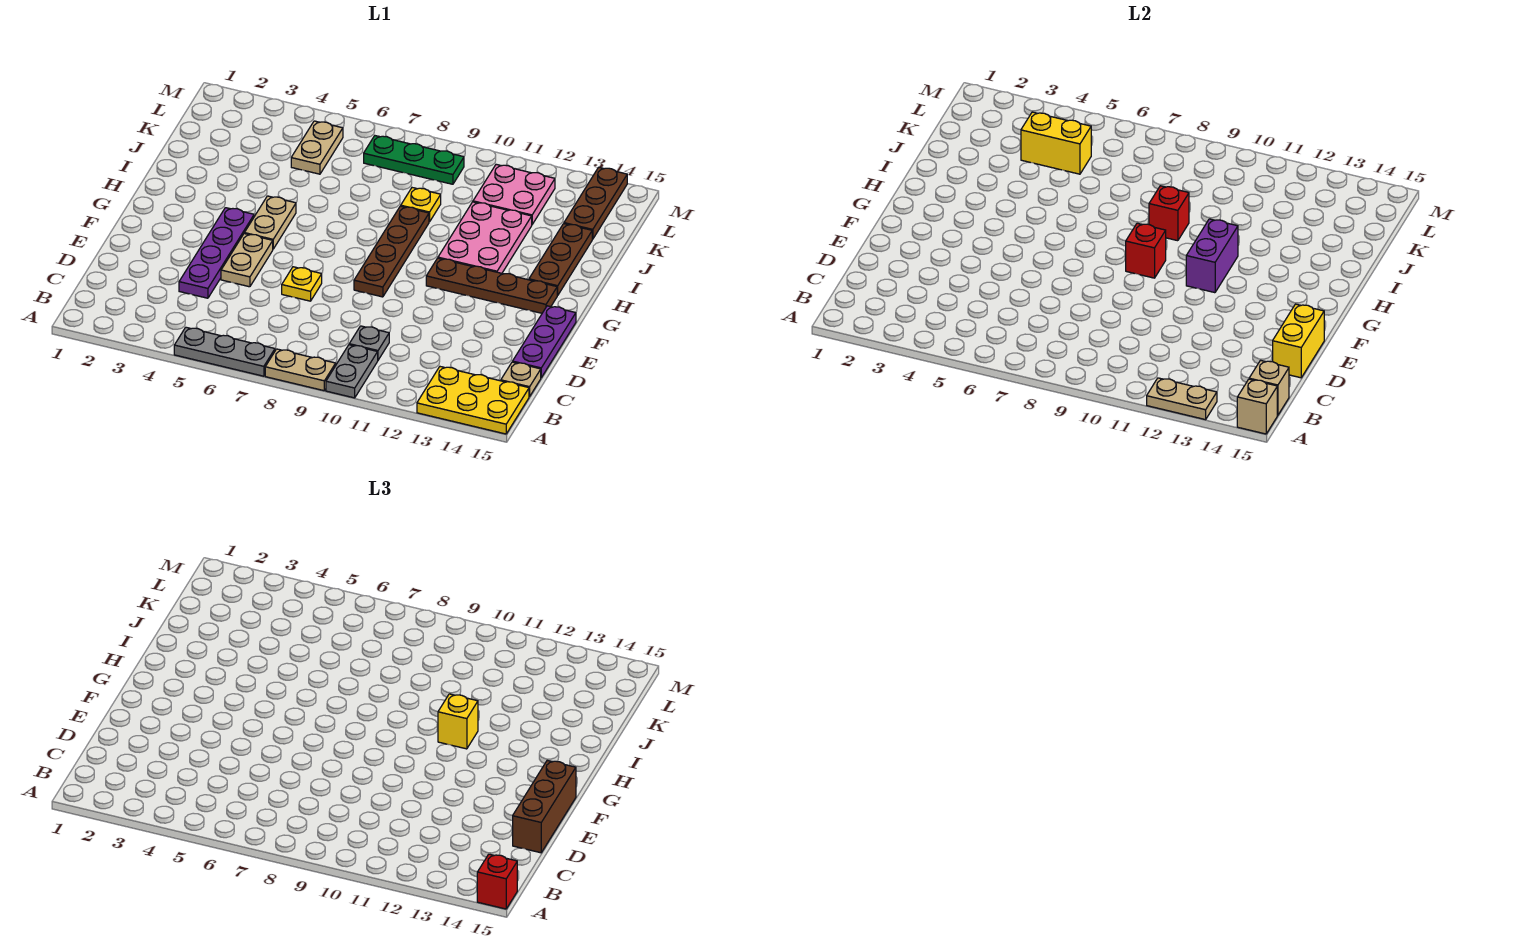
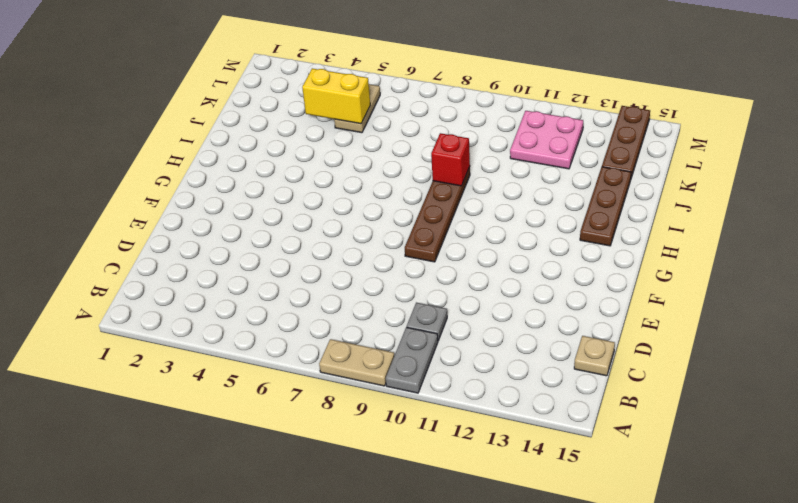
none -> grey plate A5:A7 level 1
none -> yellow plate A13:B15 level 1
none -> purple plate D4:G4 level 1
none -> purple plate D15:F15 level 1

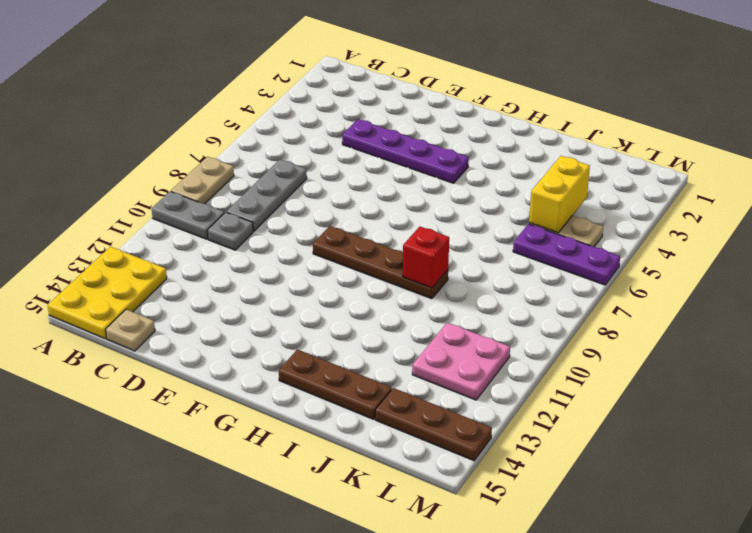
grey plate C7:C9 level 1 -> grey plate A5:A7 level 1
purple plate K6:M6 level 1 -> purple plate D15:F15 level 1
none -> tan plate E5:F5 level 1
none -> yellow plate E7 level 1
none -> tan plate G5:H5 level 1
none -> brown plate G11:G14 level 1

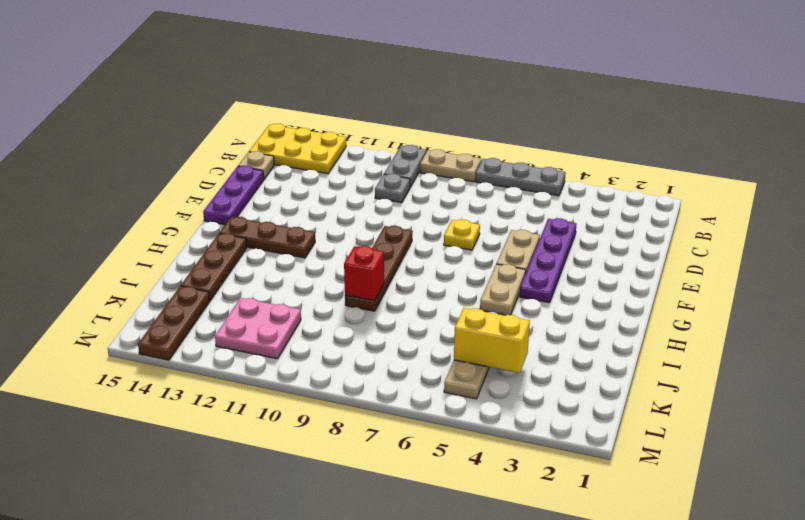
brown plate G12:G14 level 1 -> brown plate G11:G14 level 1
none -> pink plate H11:J12 level 1
none -> yellow plate J9 level 1
none -> green plate L7:L9 level 1
none -> tan plate A12:A13 level 2

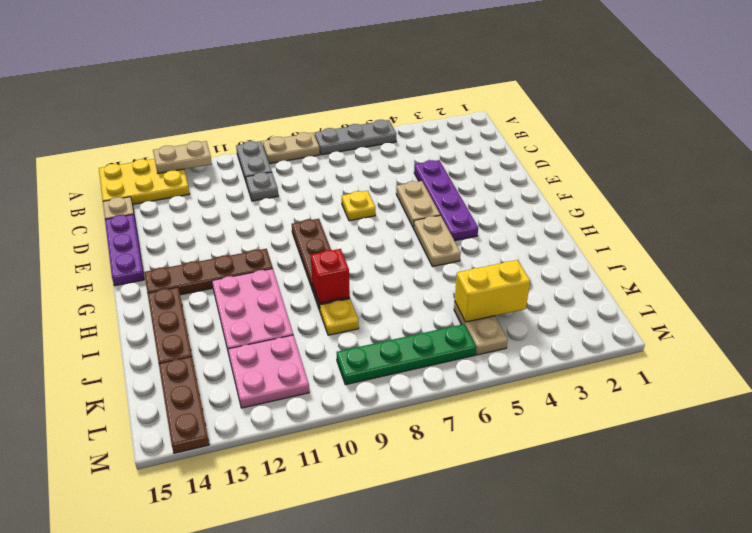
green plate L6:L9 level 1 -> green plate L7:L9 level 1
none -> tan brick A15 level 2
none -> tan brick B15 level 2
none -> yellow brick D15:E15 level 2
none -> red brick G9 level 2

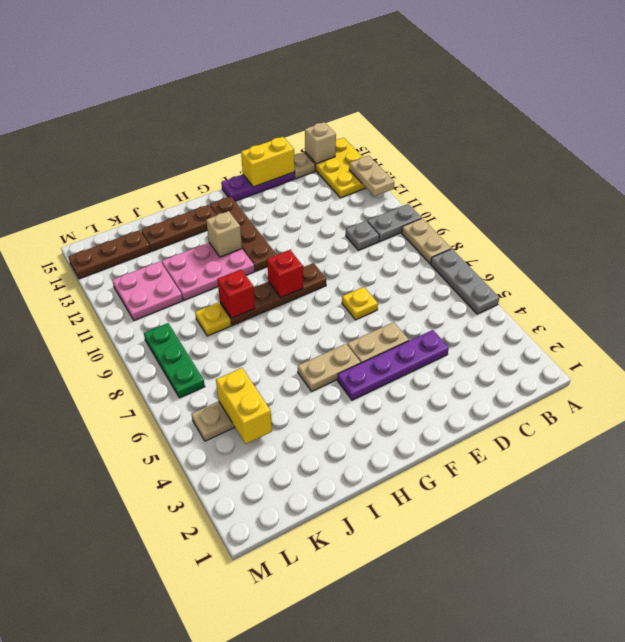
tan brick H12 level 2 -> tan brick A15 level 2
none -> purple brick G11:H11 level 2
none -> red brick A15 level 3
none -> brown brick D15:F15 level 3
none -> yellow brick H11 level 3

